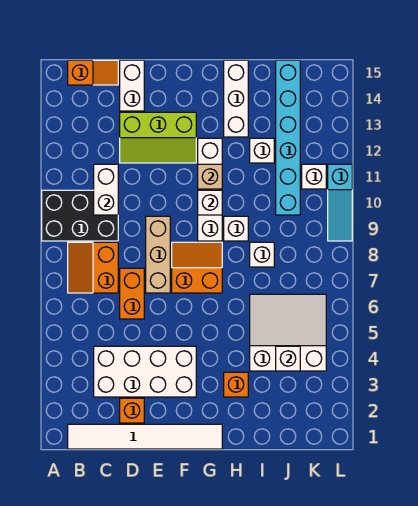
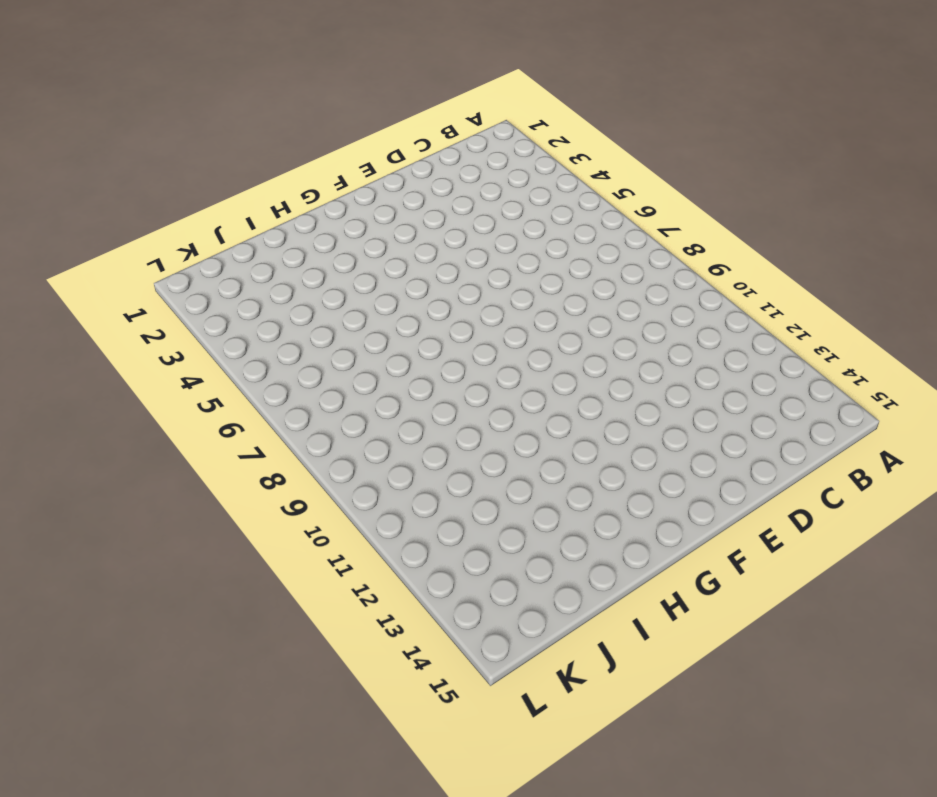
none -> black brick A9:C10 level 1
none -> white tile B1:G1 level 1
none -> orange slope B7:C8 level 1 top C

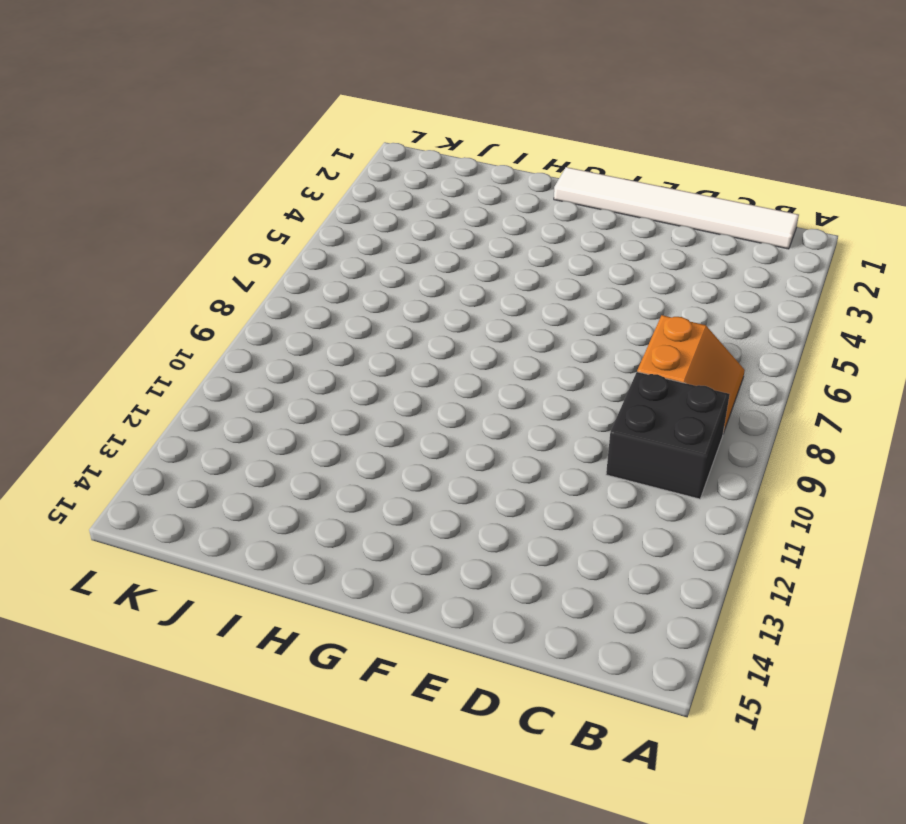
black brick B9:C10 level 1 -> black brick A9:C10 level 1
none -> orange slope B15:C15 level 1 top B
none -> white brick C3:F4 level 1
none -> orange brick D2 level 1

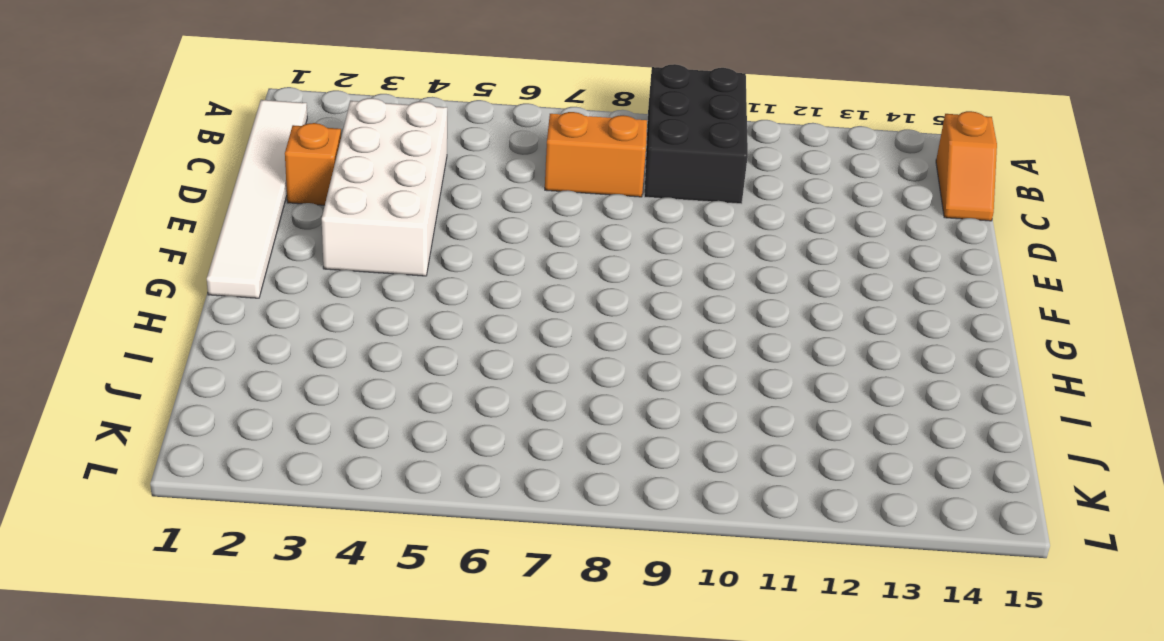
none -> orange brick D6:D7 level 1
none -> lime slope D12:F13 level 1 top 13
none -> white brick D14:D15 level 1

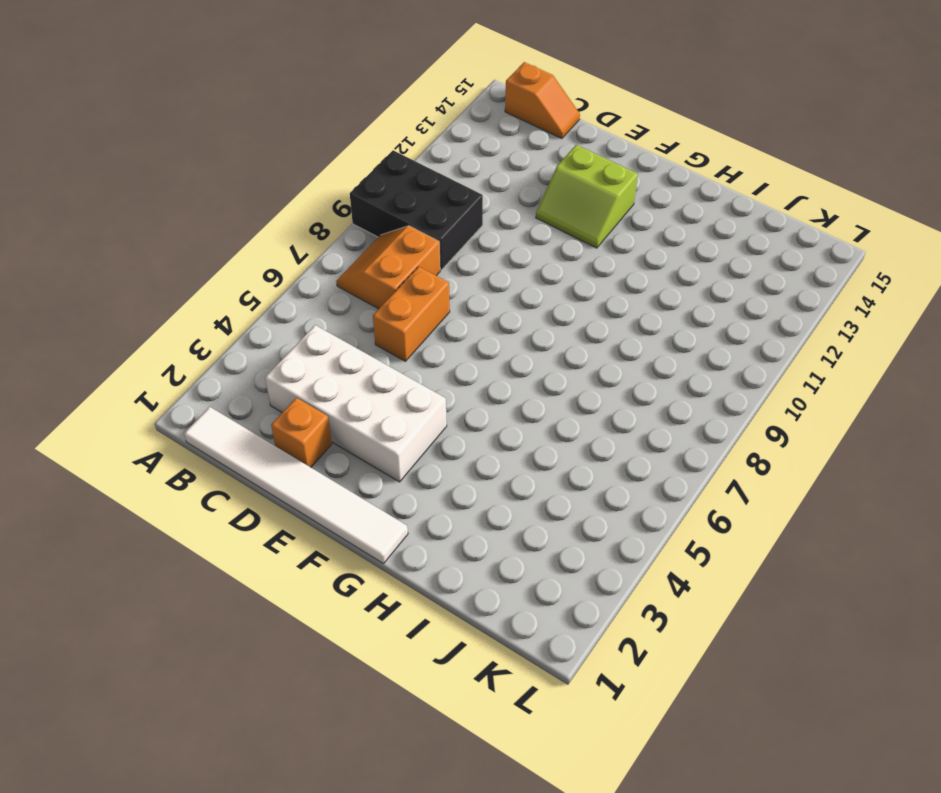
lime slope E12:F13 level 1 top 13 -> lime slope D12:F13 level 1 top 13
none -> white brick D14:D15 level 1
none -> tan brick E7:E9 level 1
none -> orange slope F7:G8 level 1 top 7

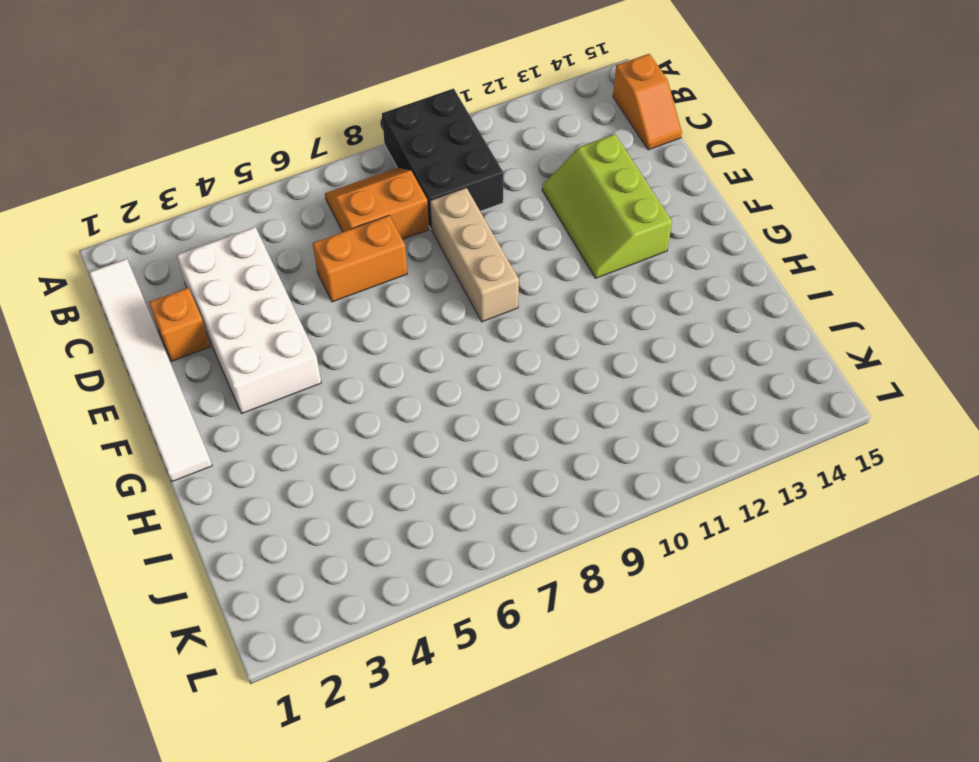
tan brick D9:F9 level 1 -> tan brick E7:E9 level 1
none -> white brick D14:D15 level 1
none -> orange slope F7:G8 level 1 top 7
none -> white brick G9:G12 level 1

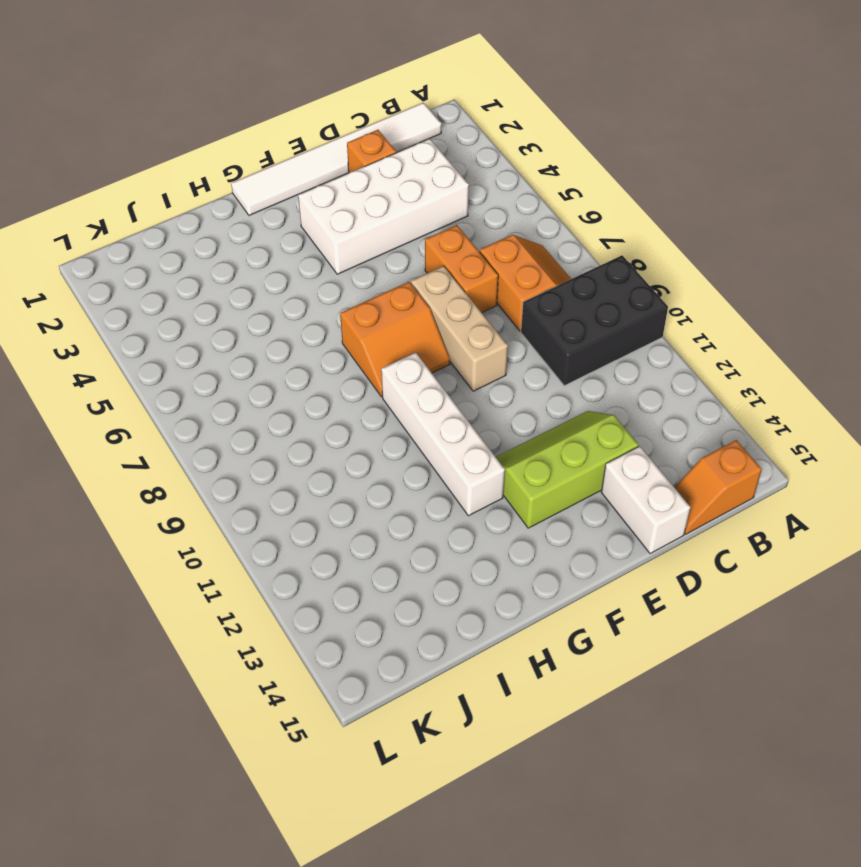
none -> orange brick H3 level 1
none -> white brick H9 level 1
none -> white brick H13:H15 level 1

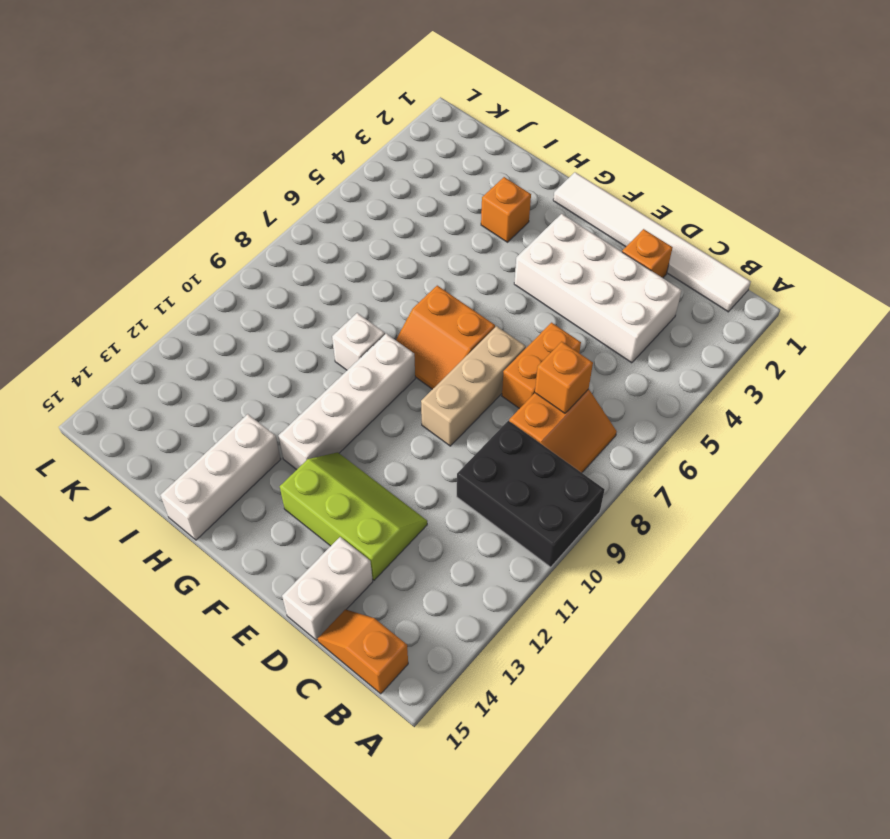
orange brick C7 level 2 -> none
none -> white slope I4:K6 level 1 top 4
none -> white brick I8 level 1
none -> white brick I12 level 1

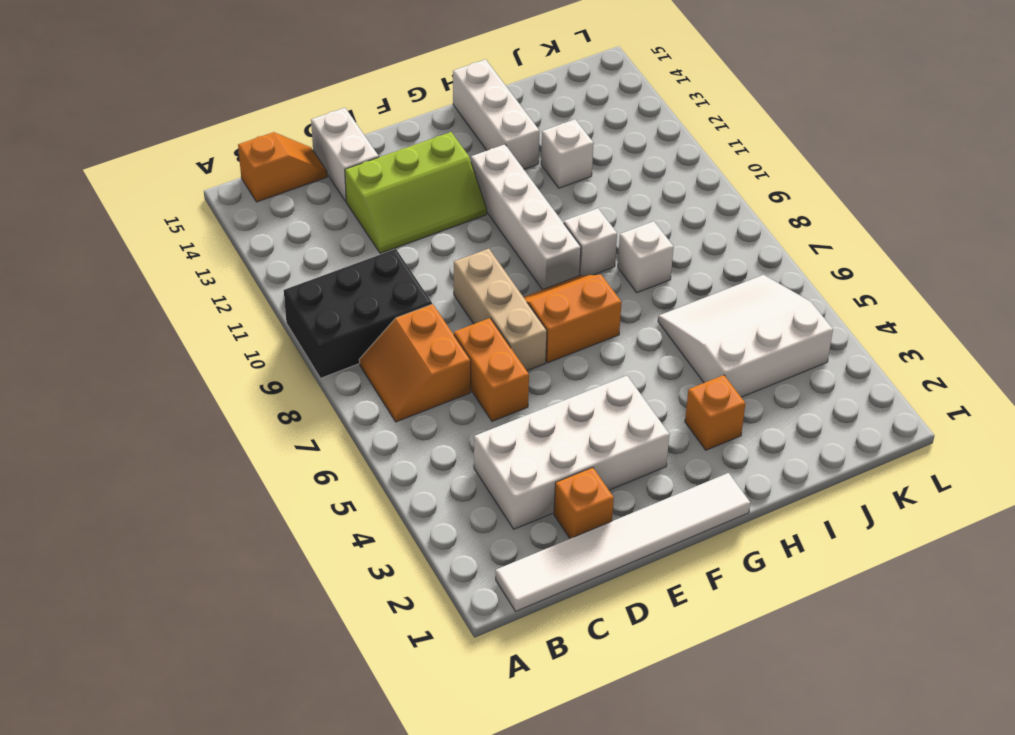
none -> cyan brick J10:J15 level 1
none -> white brick K11 level 1
none -> cyan slope L9:L11 level 1 top 11

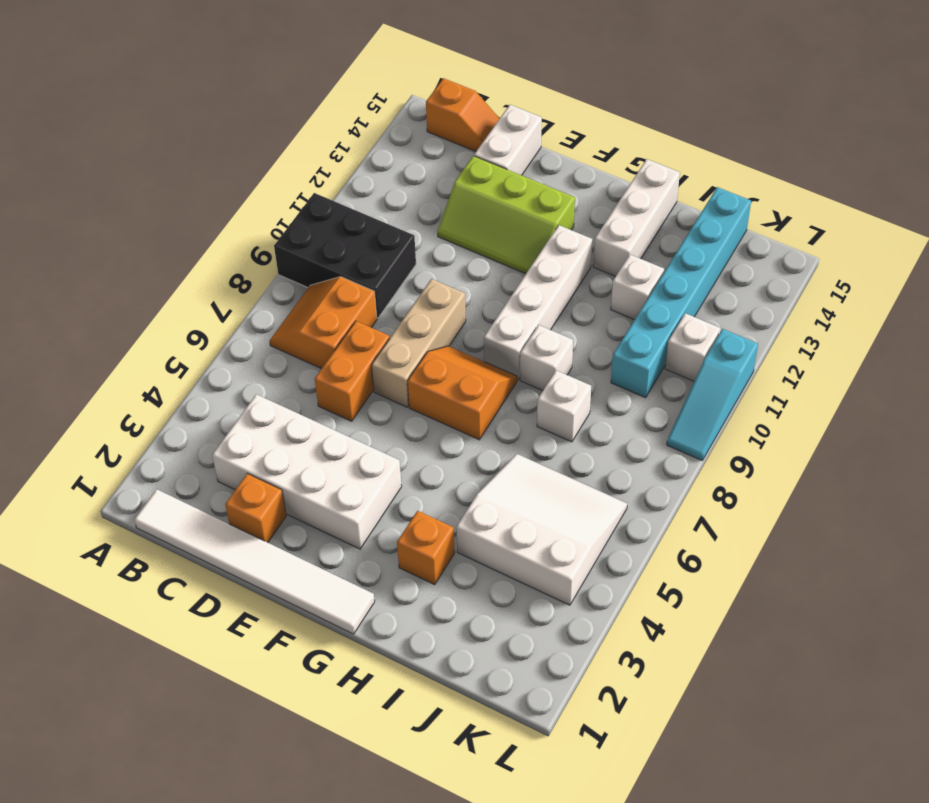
none -> white brick C10:C11 level 2
none -> white brick G10 level 2
none -> tan brick G11 level 2

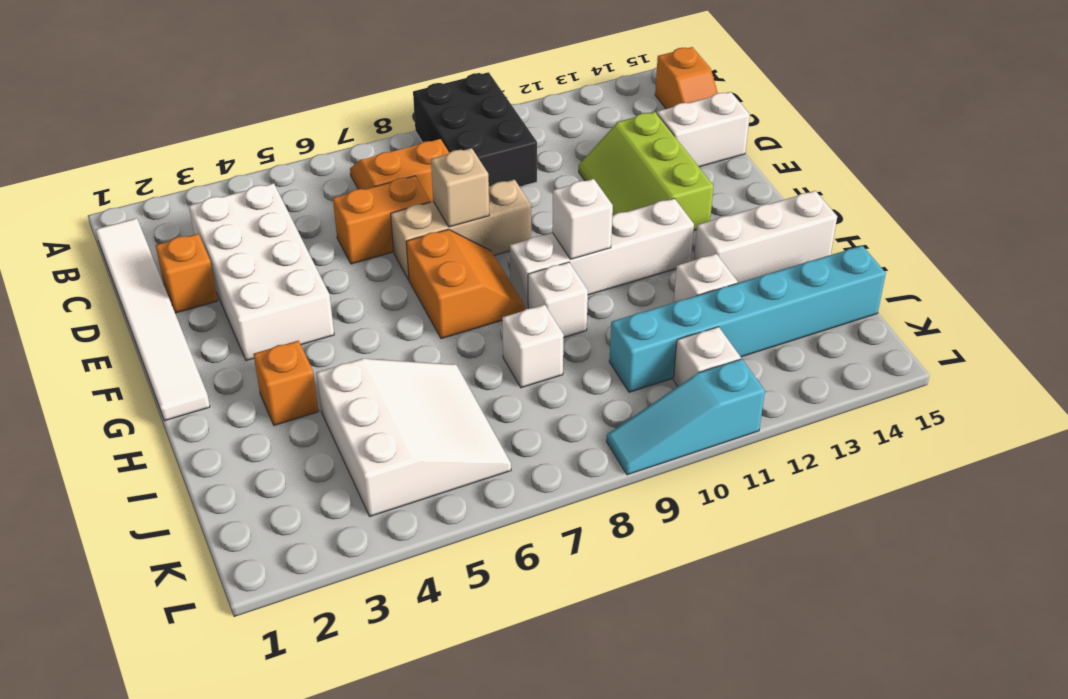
tan brick E8 level 2 -> tan brick G11 level 2
none -> white brick C10:C11 level 2
none -> white brick J4 level 2

